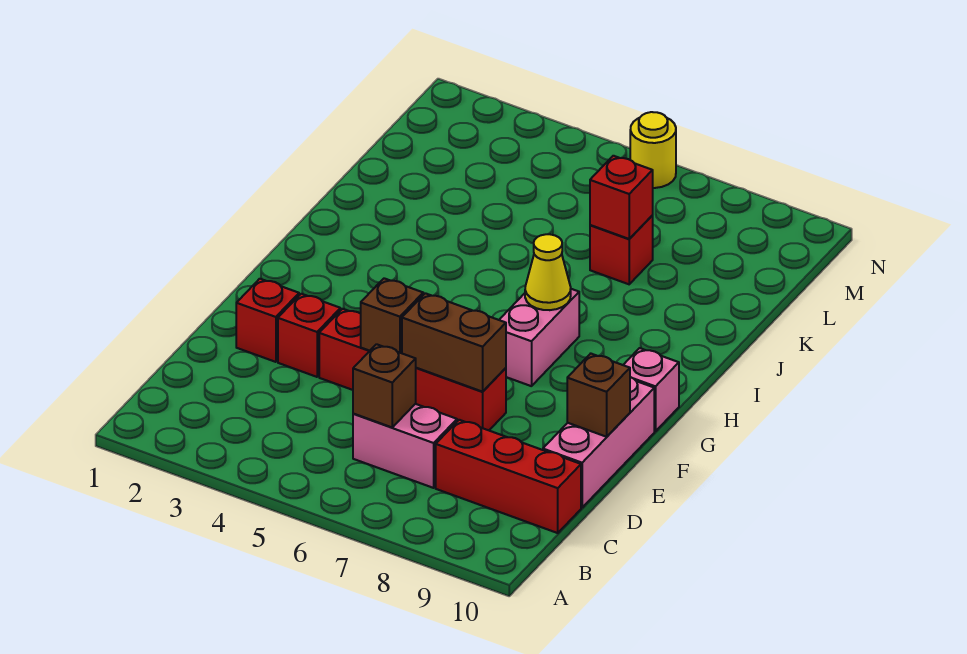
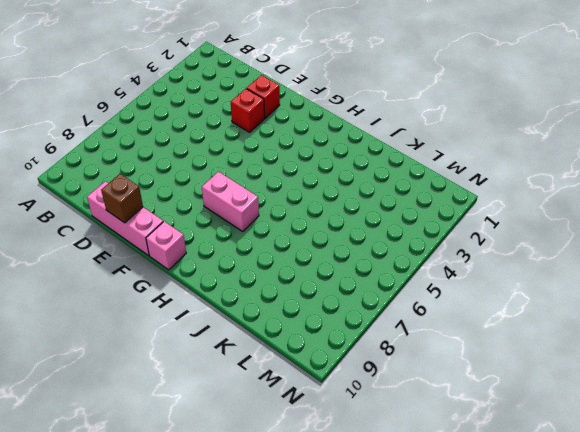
none -> pink brick C6:C7 level 1
none -> red brick C8:C10 level 1
none -> red brick E4:E7 level 1

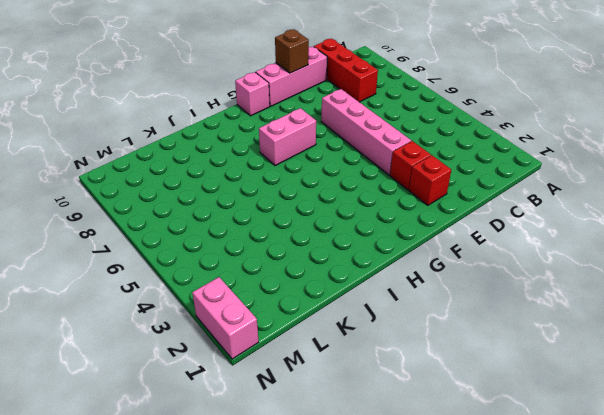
pink brick E4:E7 level 1 -> red brick E4:E7 level 1
pink brick N1:N2 level 1 -> pink brick C6:C7 level 1
none -> red brick K7 level 1
none -> yellow round brick N6 level 1
none -> brown brick C6 level 2

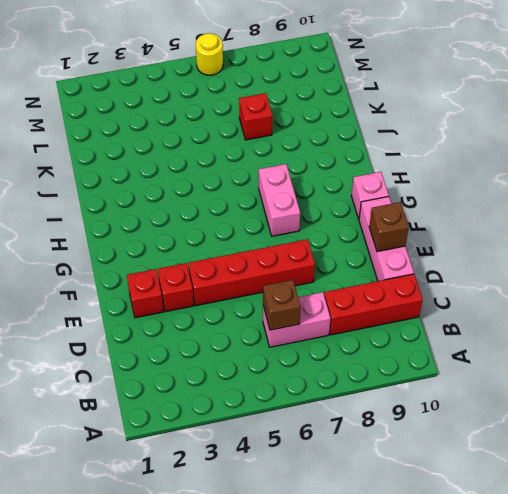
none -> brown brick E5 level 2
none -> brown brick E6:E7 level 2
none -> yellow cone H7 level 2

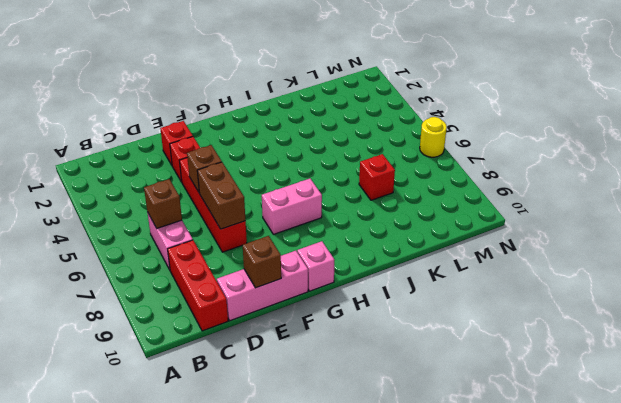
none -> yellow cone H7 level 2
none -> red brick K7 level 2

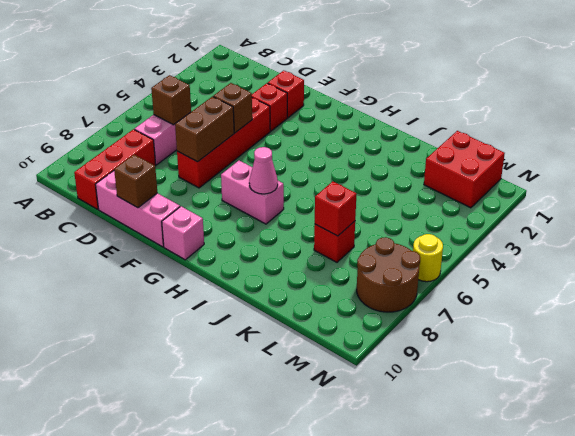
pink cone H7 level 2 -> yellow cone H7 level 2
red brick L1:M2 level 1 -> none
brown round brick M7:N8 level 1 -> none

